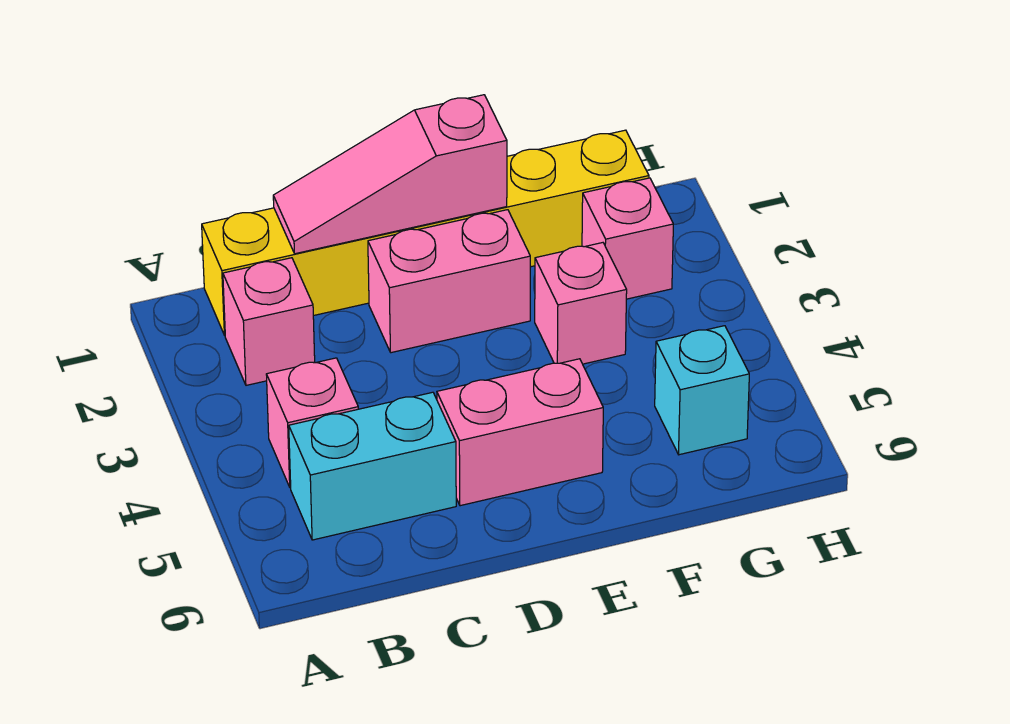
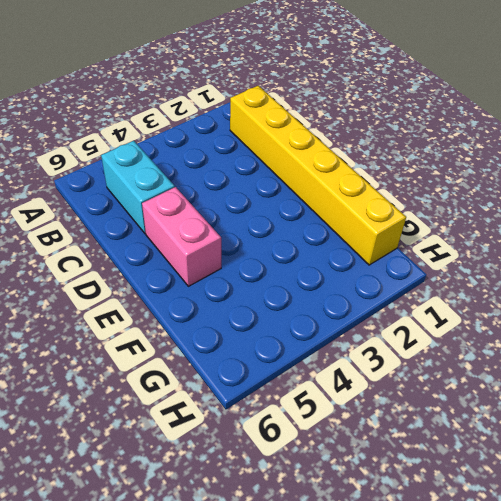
none -> pink brick B2 level 1
none -> pink brick B4 level 1

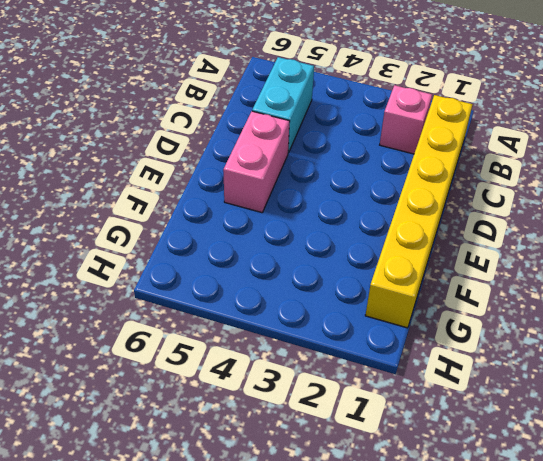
none -> pink brick B4 level 1
none -> pink brick D2:E2 level 1

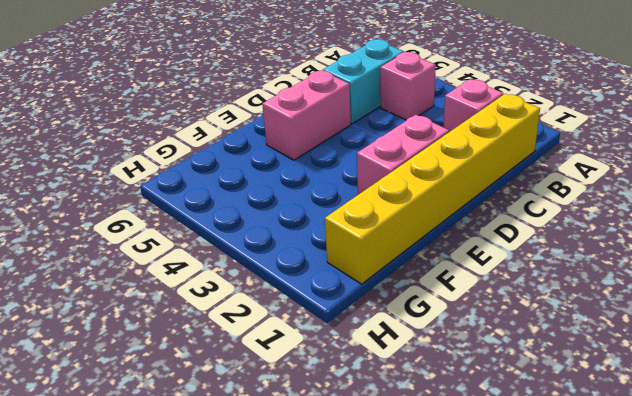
none -> pink brick F3 level 1
none -> pink brick G2 level 1

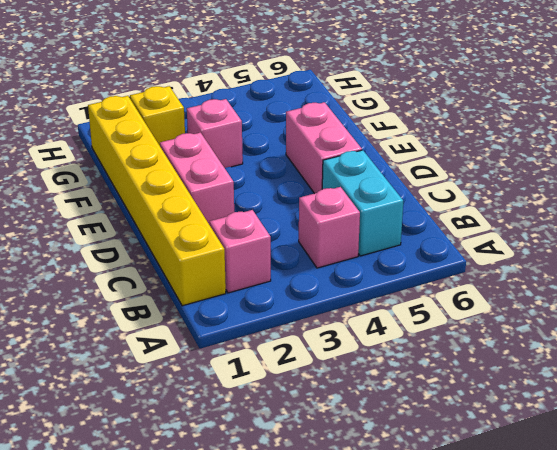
yellow brick G2 level 1 -> pink brick G2 level 1
none -> cyan brick G5 level 1
none -> pink slope C1:E1 level 2 top E

